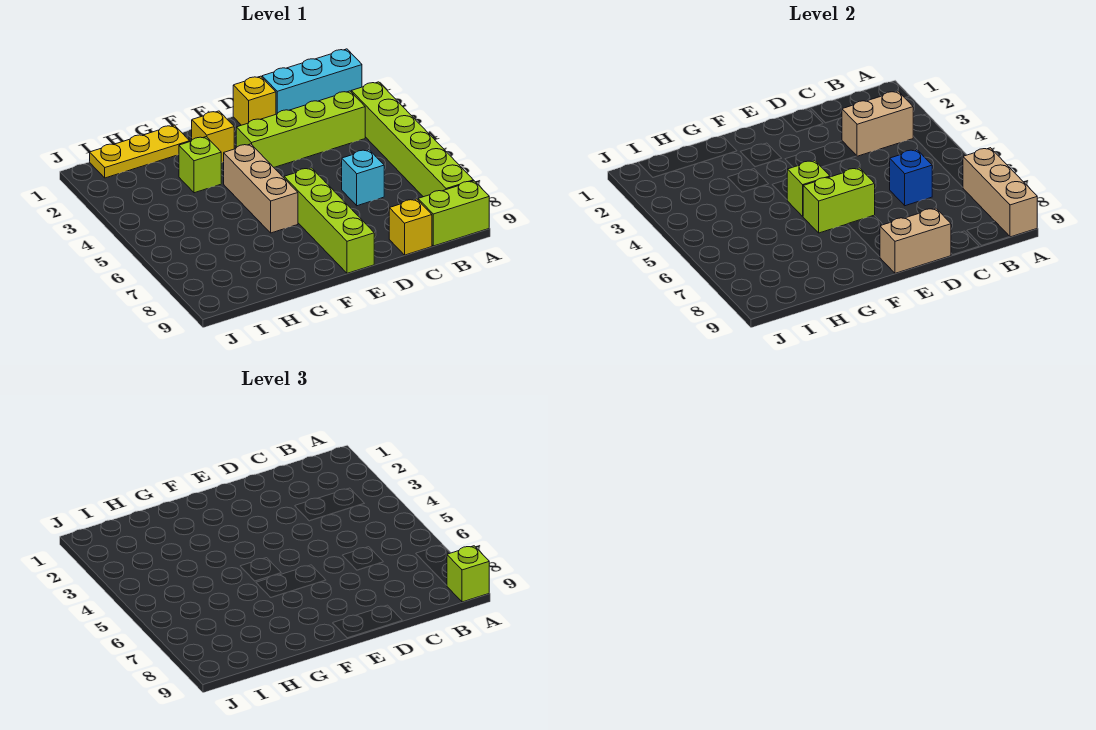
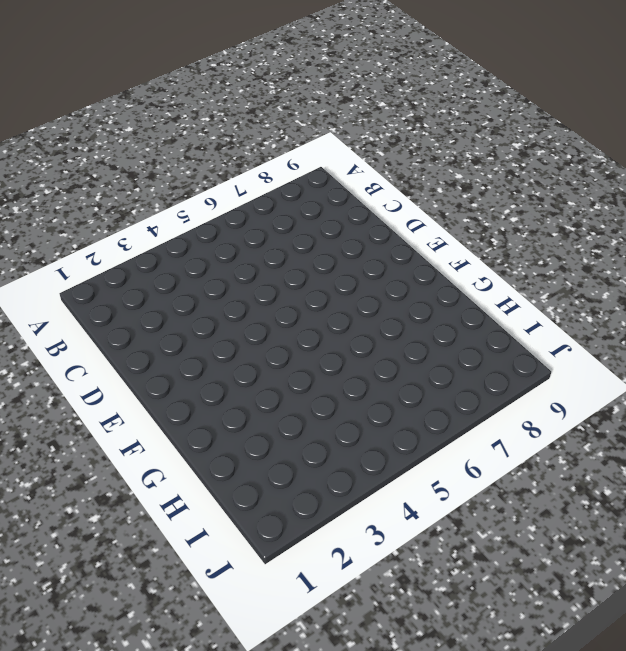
none -> cyan brick A1:C1 level 1
none -> lime brick A3:A8 level 1
none -> lime brick A9:B9 level 1

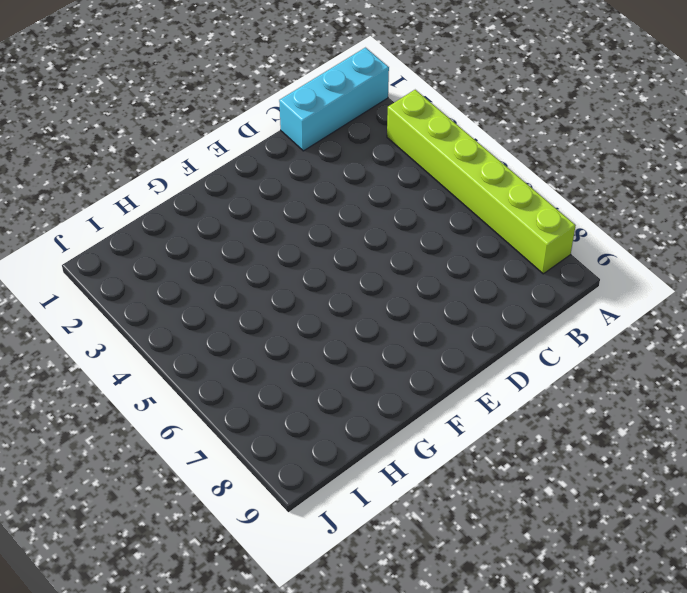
none -> lime brick A9:B9 level 1
none -> lime brick B3:E3 level 1
none -> cyan brick C6 level 1

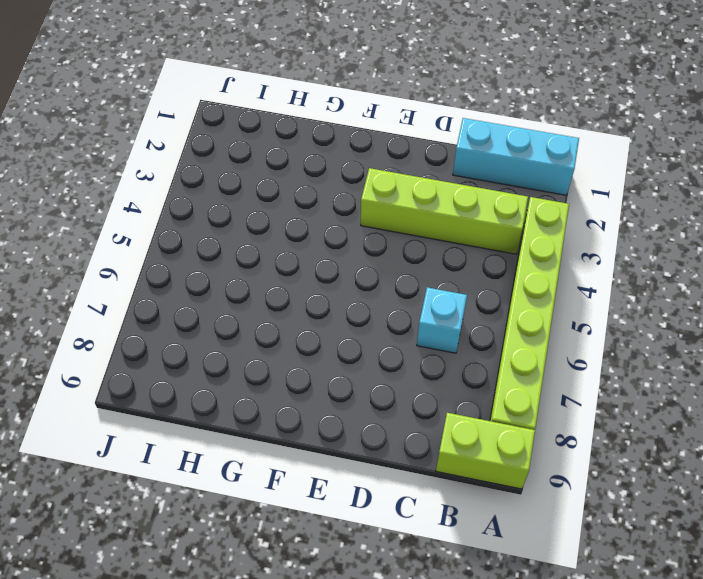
none -> yellow brick C9 level 1
none -> yellow brick D1 level 1
none -> lime brick E6:E9 level 1

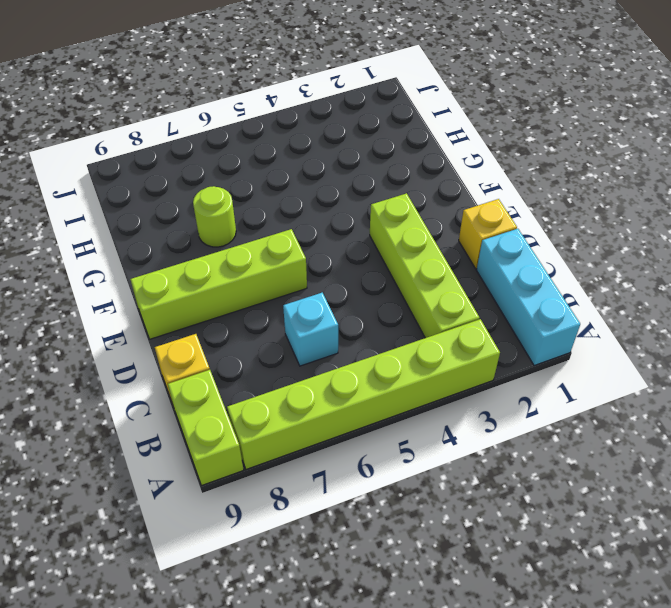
lime round brick G7 level 1 -> none
none -> yellow brick F2 level 1
none -> tan brick F4:F6 level 1
none -> yellow plate G1:I1 level 1

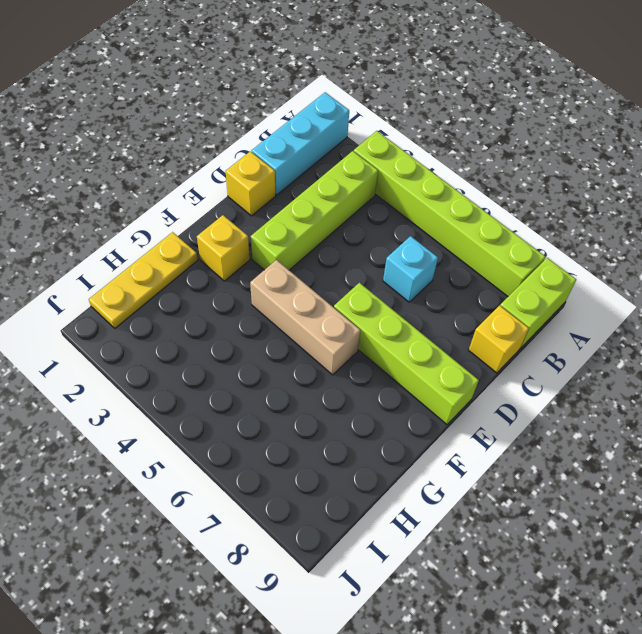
none -> lime brick G3 level 1
none -> tan brick A7:A9 level 2
none -> tan brick B3:C3 level 2

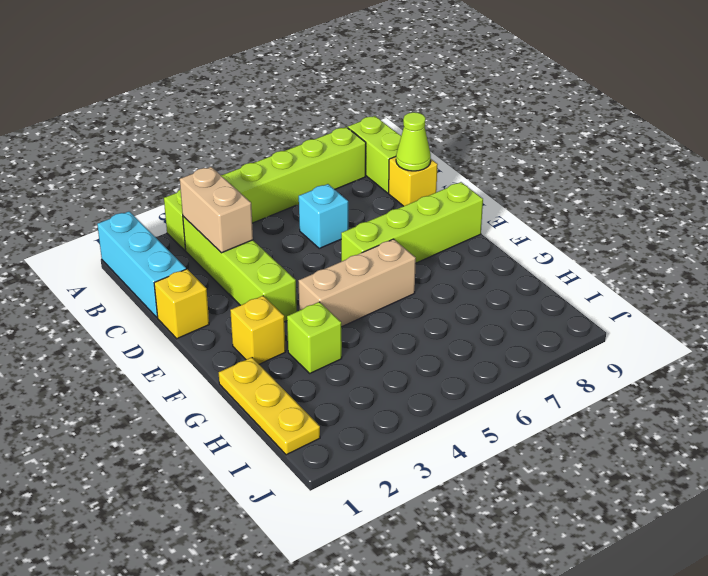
lime cone C9 level 2 -> none
none -> tan brick A7:A9 level 2
none -> blue brick C6 level 2
none -> tan brick D9:E9 level 2

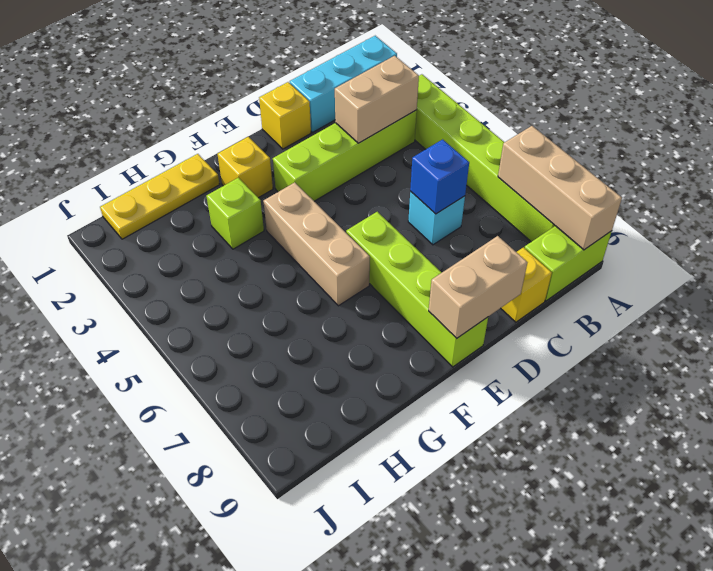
none -> lime brick E6:F6 level 2
none -> lime brick F5 level 2
none -> lime brick A9 level 3

